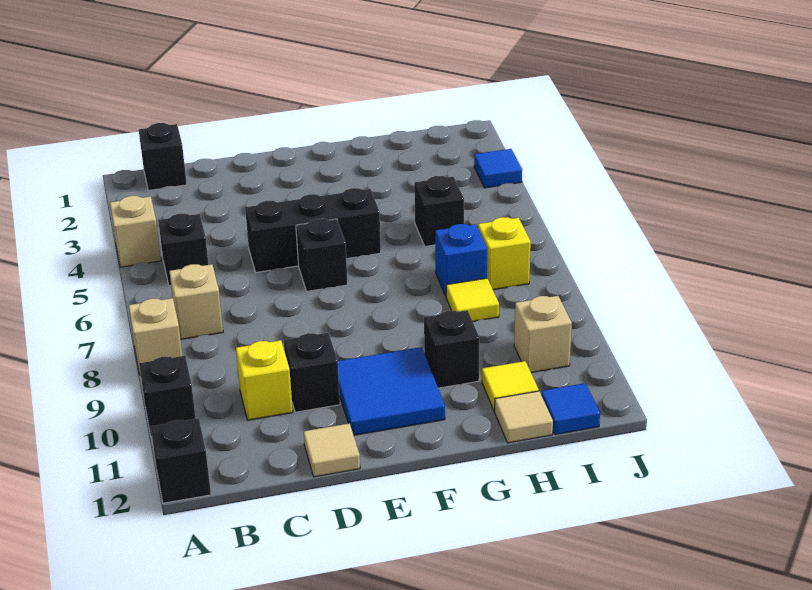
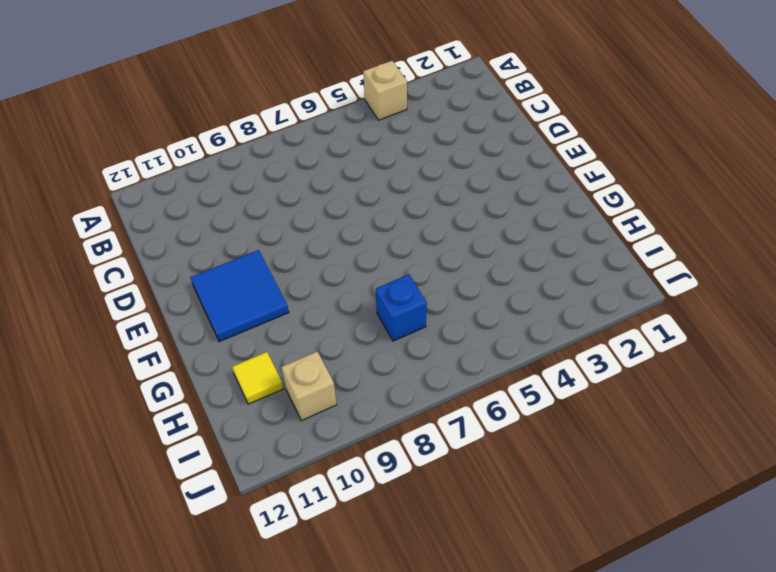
none -> tan brick A8 level 1
none -> black brick A10 level 1
none -> black brick A12 level 1

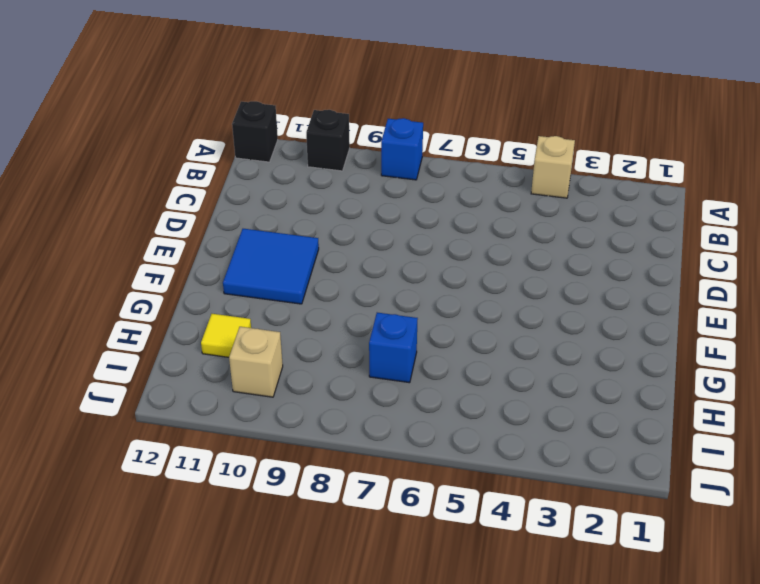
blue brick A8 level 1 -> tan brick A8 level 1
none -> black brick B1 level 1
none -> black brick B5 level 1
none -> tan brick B7 level 1

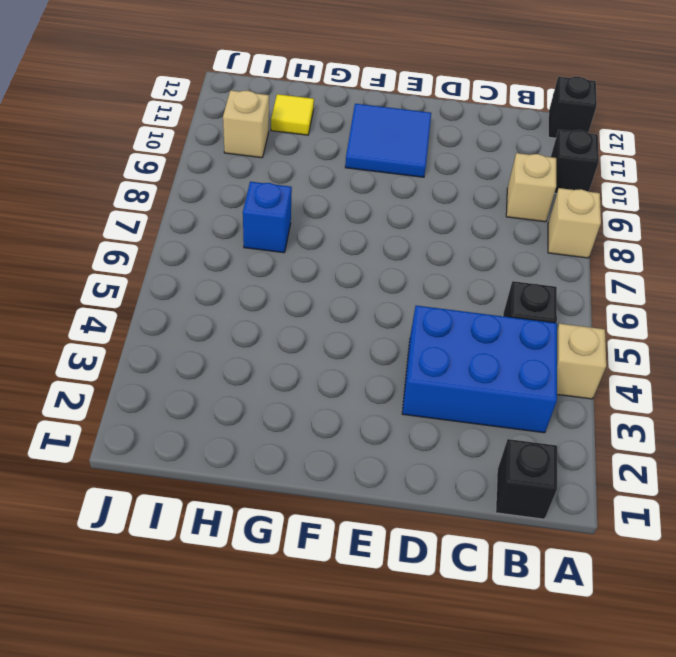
blue brick B3:D4 level 1 -> none
tan brick B9 level 1 -> tan brick B7 level 1
none -> yellow brick C10 level 1
none -> black brick D5:F5 level 1
none -> black brick D10 level 1

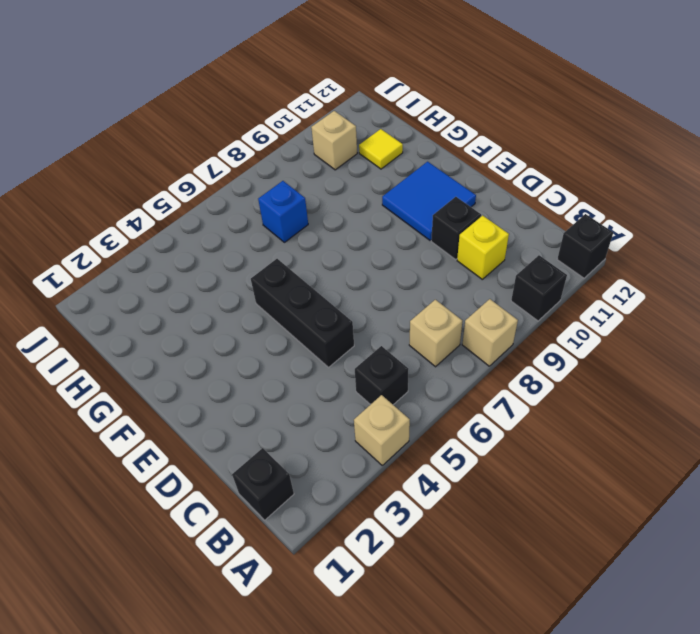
none -> tan tile D12 level 1
none -> black brick E6 level 1
none -> black brick G10 level 1

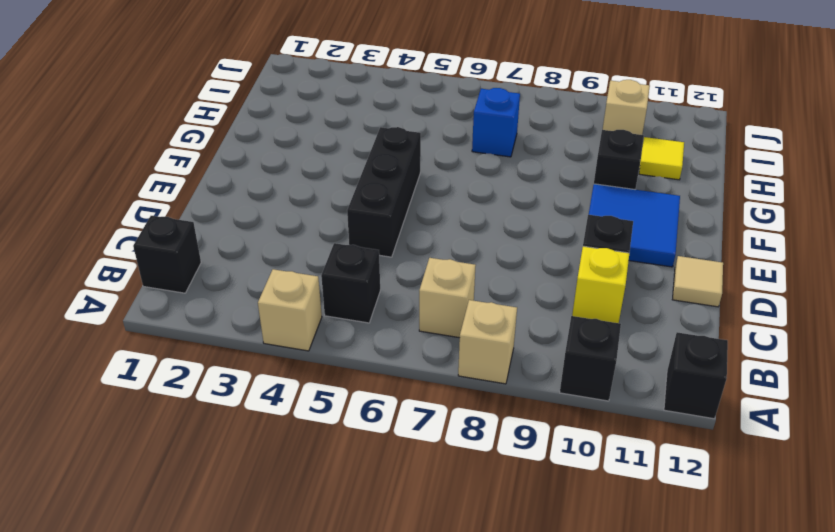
none -> black brick E6 level 1
none -> black brick H5 level 1
none -> yellow tile H8 level 1

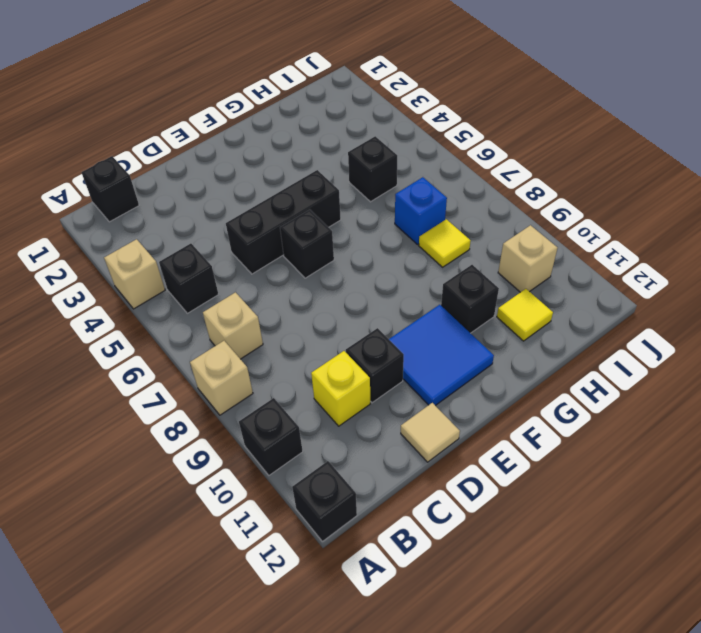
none -> tan tile H12 level 1
none -> yellow brick I7 level 1
none -> blue tile I12 level 1

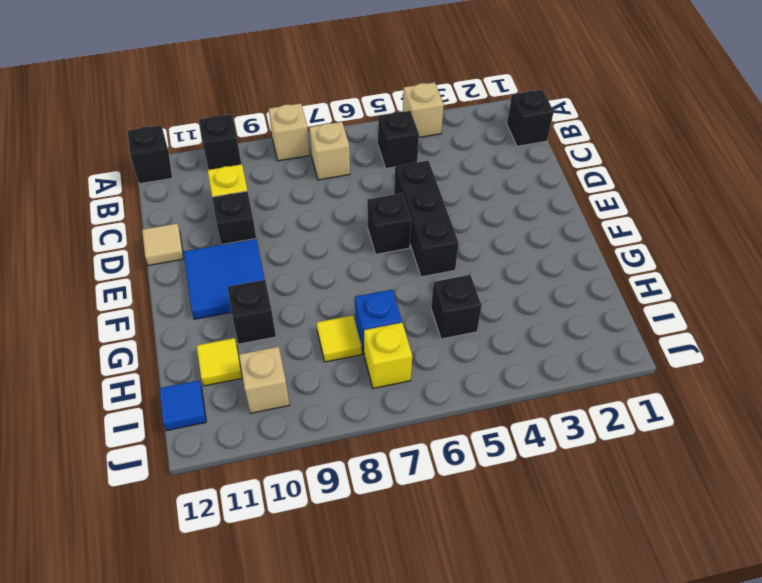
none -> tan tile H12 level 1
none -> blue tile J3 level 1

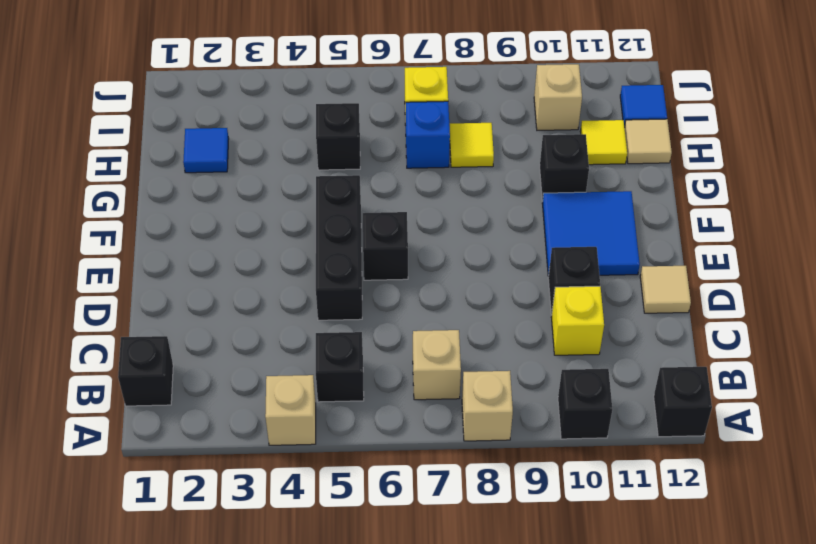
blue tile H2 level 1 -> blue tile J3 level 1

